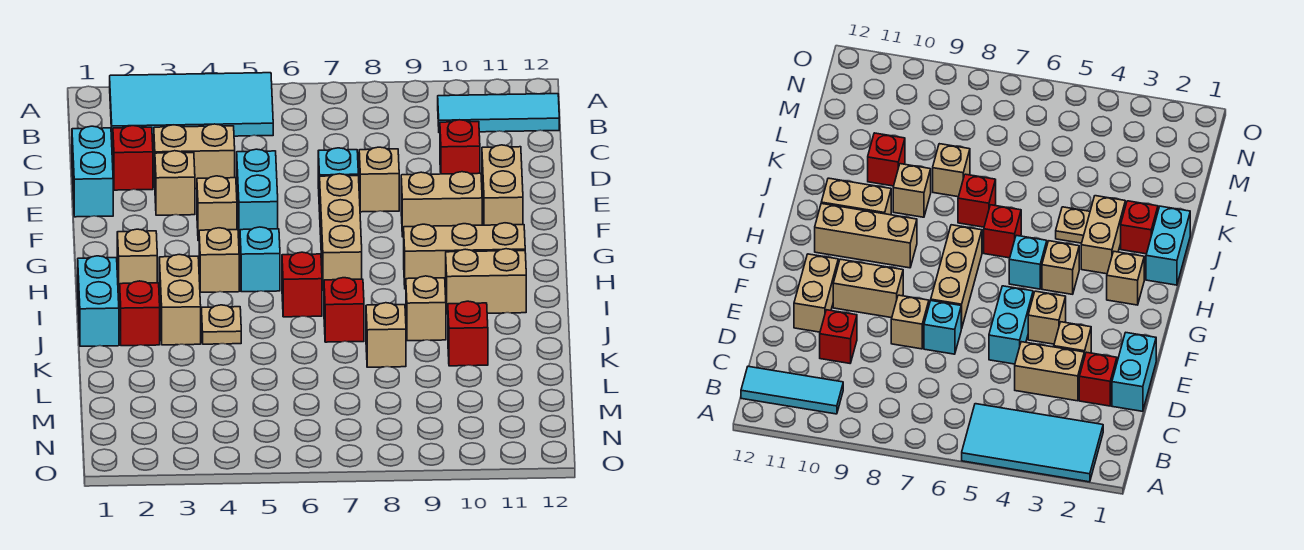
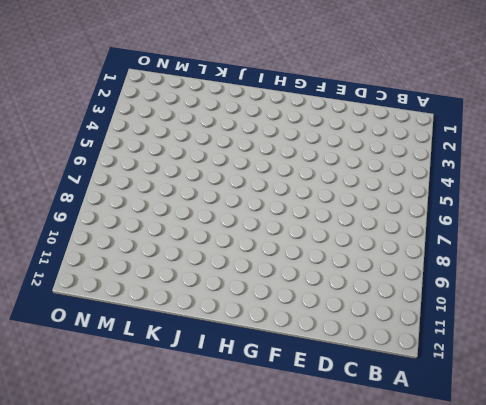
none -> cyan tile A2:B5 level 1
none -> cyan tile B10:B12 level 1
none -> cyan brick D1:E1 level 1

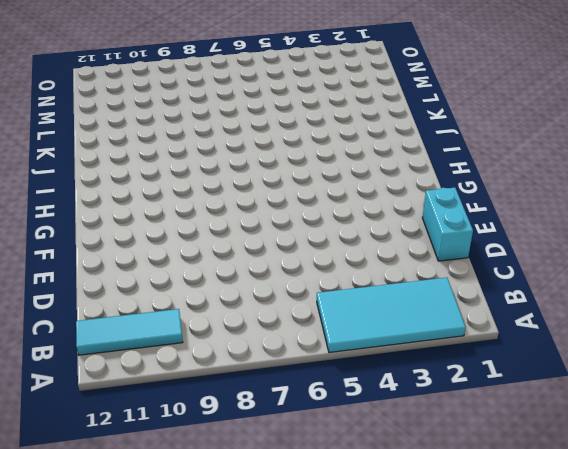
none -> red brick D2 level 1
none -> tan brick D3:D4 level 1
none -> red brick D10 level 1

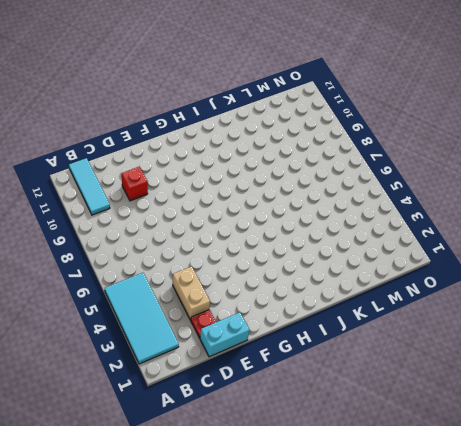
red plate D2 level 1 -> red brick D2 level 1
none -> tan brick E3 level 1
none -> cyan brick E5:F5 level 1
none -> cyan brick E7 level 1

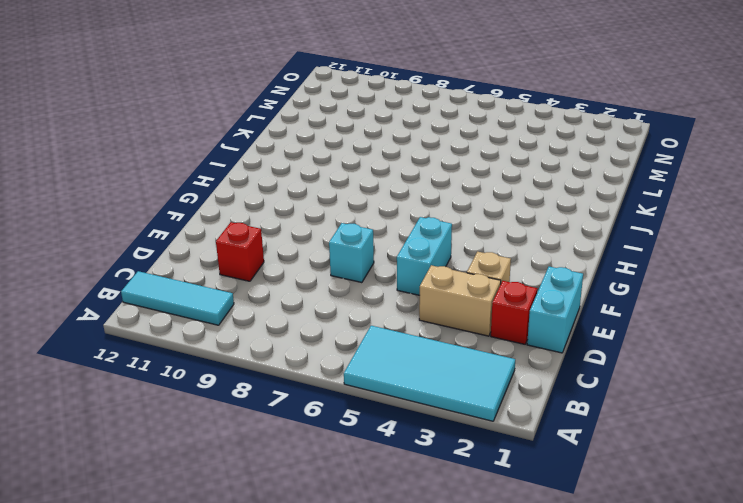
none -> tan brick E8 level 1
none -> tan brick E11:F11 level 1
none -> tan brick F4 level 1

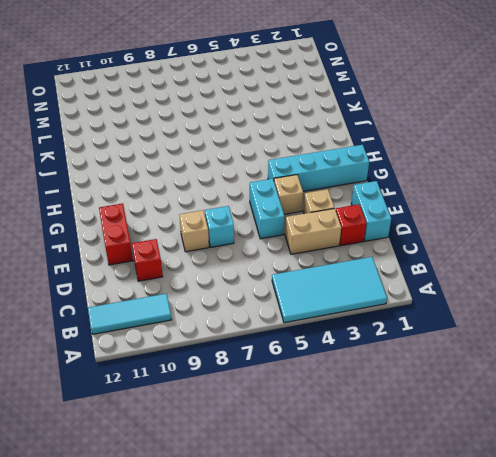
red brick E11:F11 level 1 -> tan brick E11:F11 level 1
cyan brick G1:G4 level 1 -> none
none -> tan brick F7:H7 level 1
none -> tan brick F9:F10 level 1
none -> tan brick H2 level 1

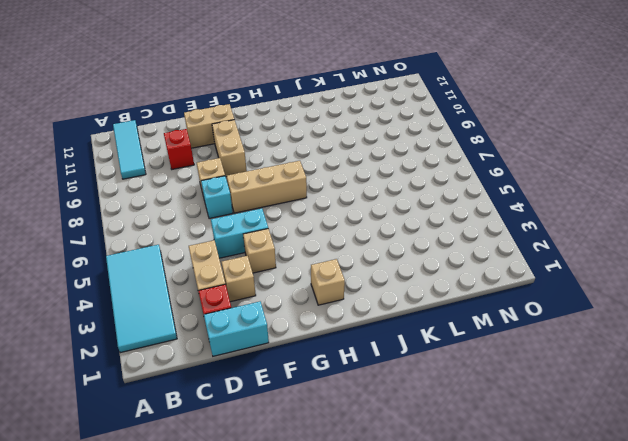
none -> tan brick H4 level 1
none -> cyan brick H5 level 1
none -> tan brick H9:H11 level 1

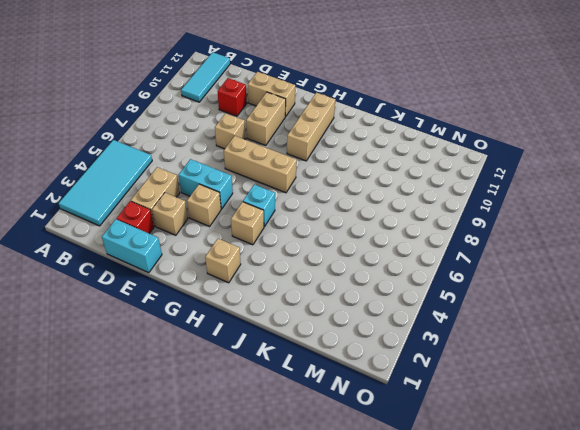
none -> cyan brick E7 level 1
none -> cyan brick I1:J1 level 1
none -> tan brick I3:J3 level 1

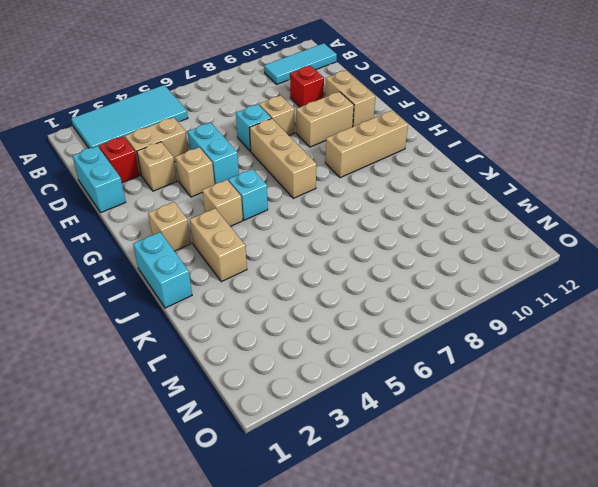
none -> red brick I6 level 1
none -> tan brick I10:I11 level 1
none -> red brick J2 level 1

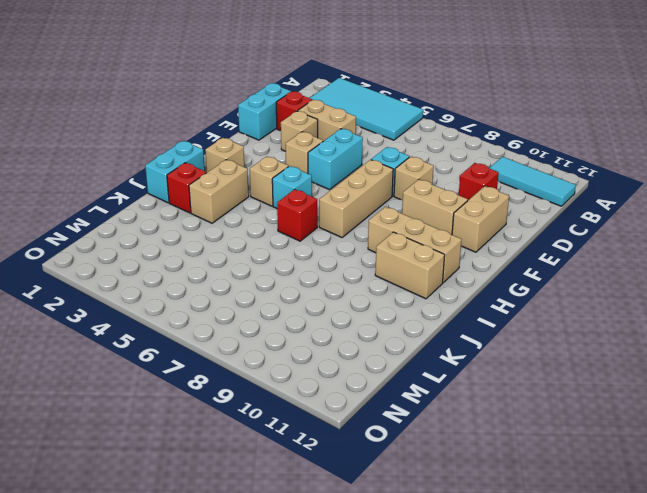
none -> tan plate J4 level 1
none -> red brick J7 level 1
none -> tan brick J9 level 1

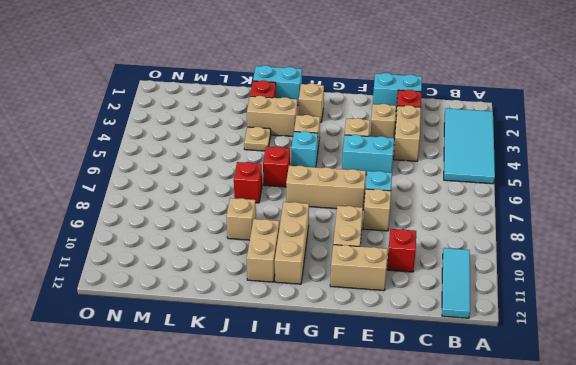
none -> tan brick K8 level 1
none -> red brick K10 level 1

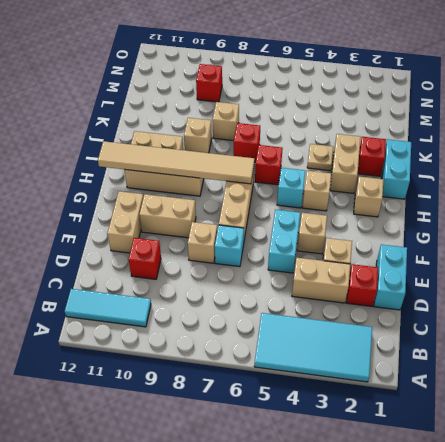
tan tile H7:H12 level 2 -> none
red brick M9 level 1 -> red brick K10 level 1

